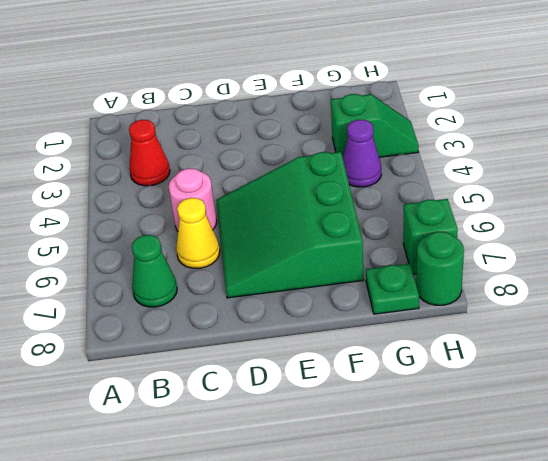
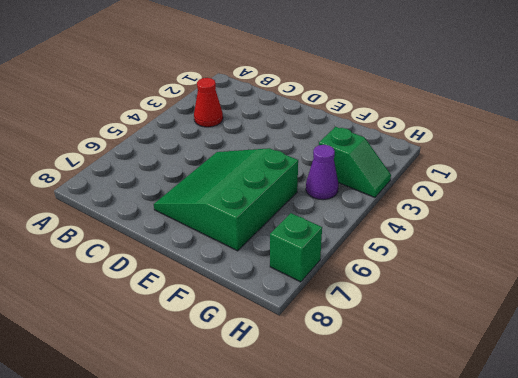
none -> green cone B7 level 1
none -> pink round brick C5 level 1

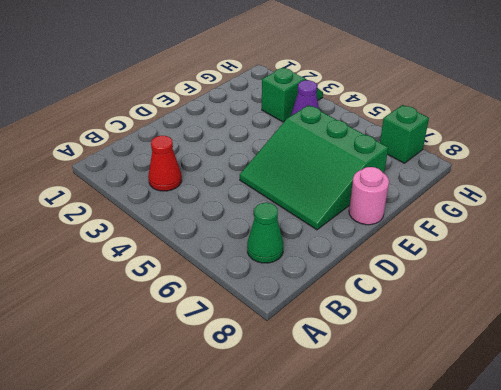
pink round brick E8 level 1 -> pink round brick C5 level 1
none -> yellow cone C6 level 1
none -> green plate G8 level 1

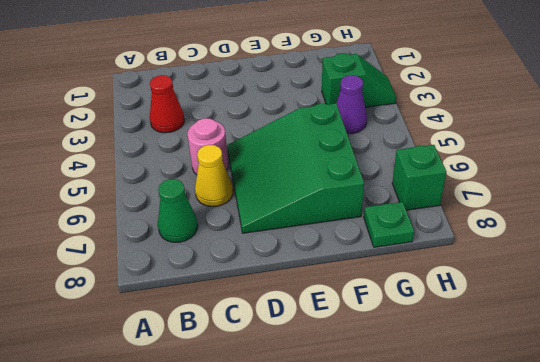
none -> green round brick H8 level 1

